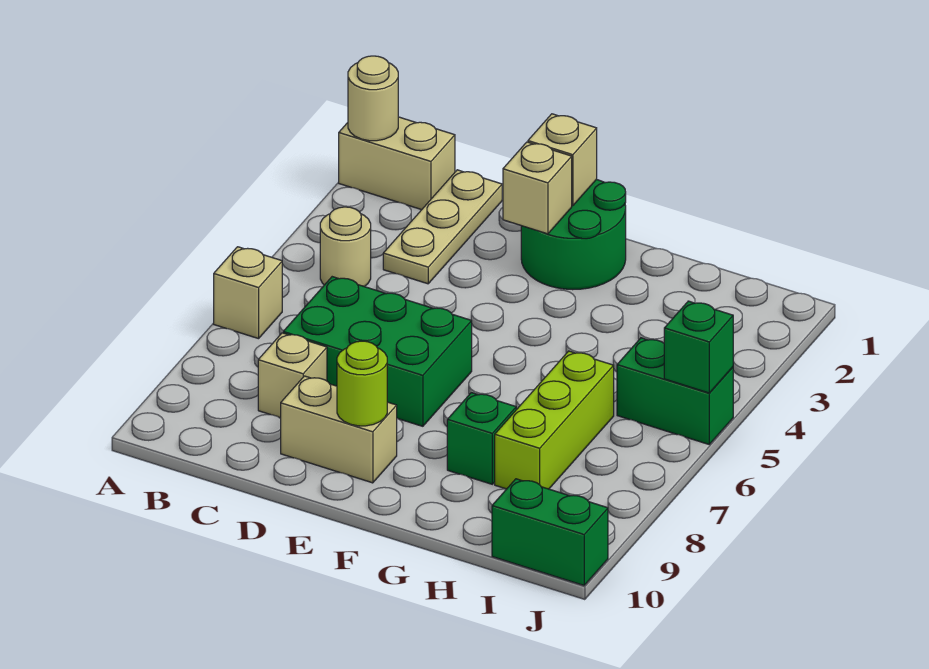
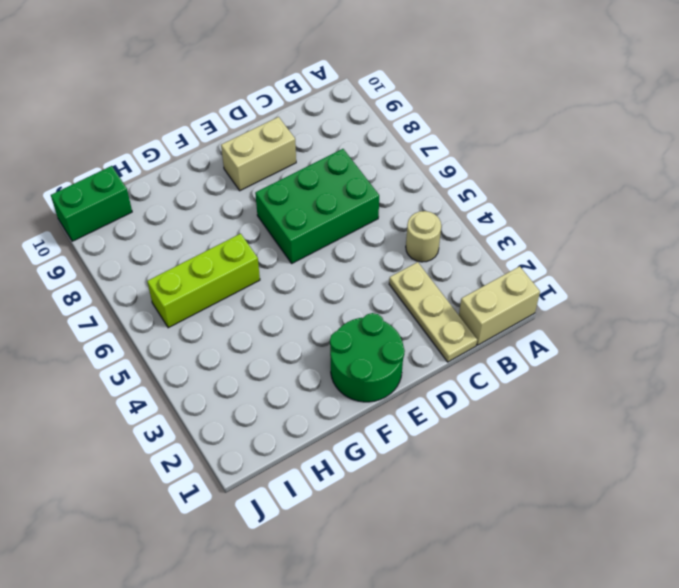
lime brick G6:I6 level 1 -> lime brick H6:H8 level 1
none -> tan brick A6 level 1
none -> tan brick C8 level 1
none -> green brick G8 level 1

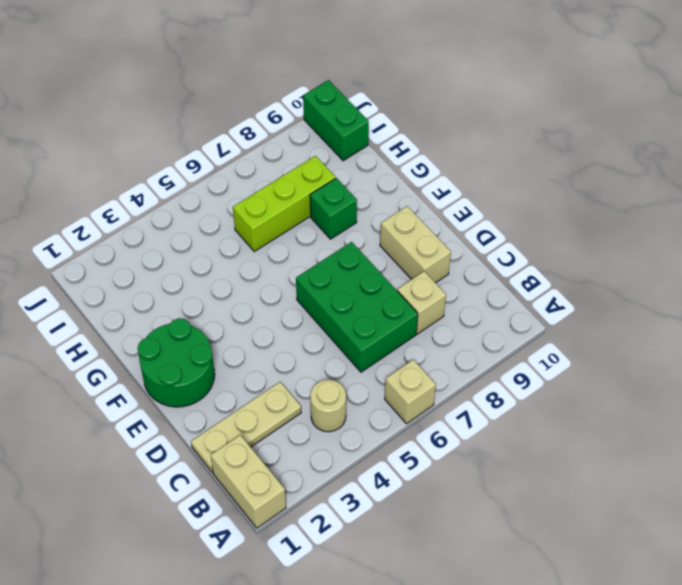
none -> green brick I5:J5 level 1
none -> tan round brick A1 level 2
none -> tan brick E1 level 2

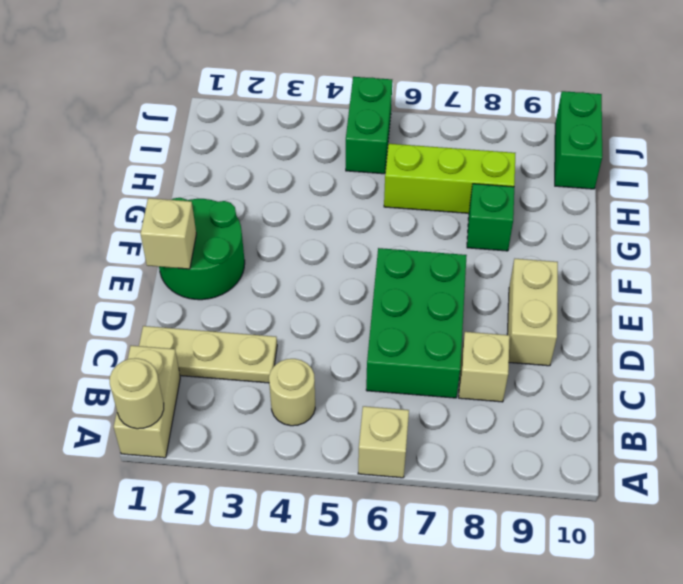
none -> tan brick E2 level 2
none -> lime round brick E9 level 2
none -> green brick J5 level 2

